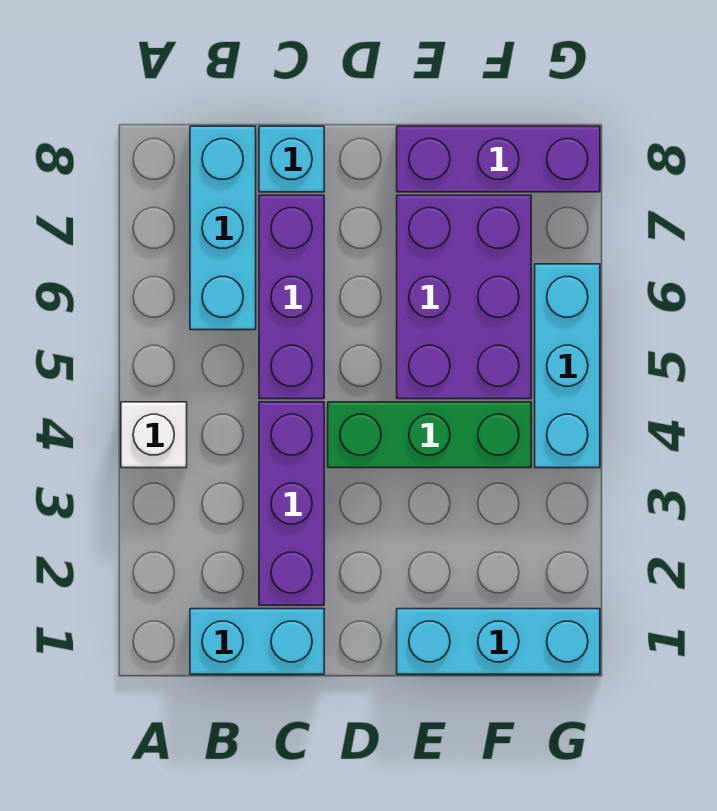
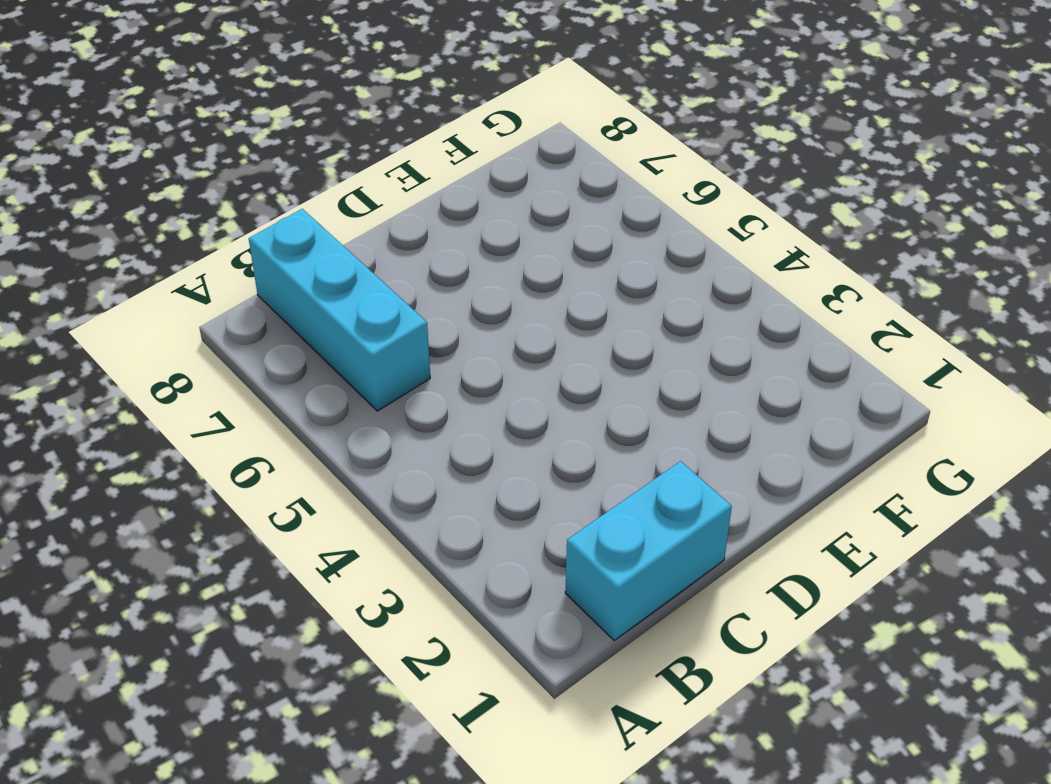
none -> white brick A4 level 1
none -> purple brick C2:C4 level 1

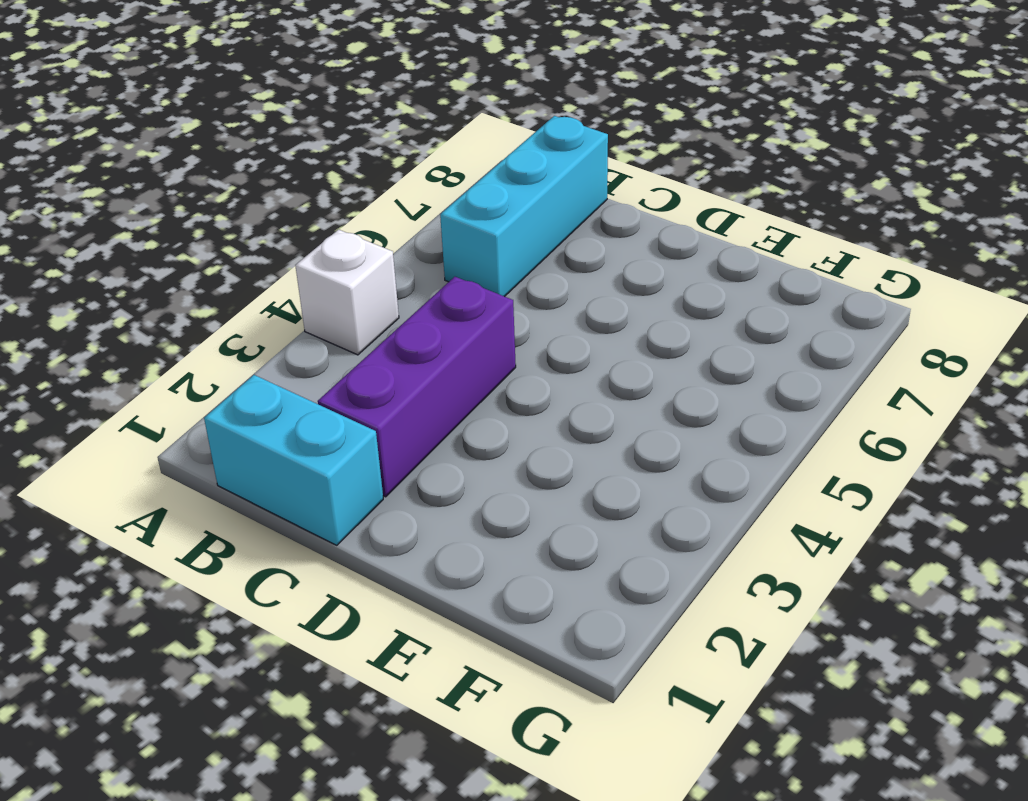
none -> purple brick C5:C7 level 1
none -> cyan brick C8 level 1

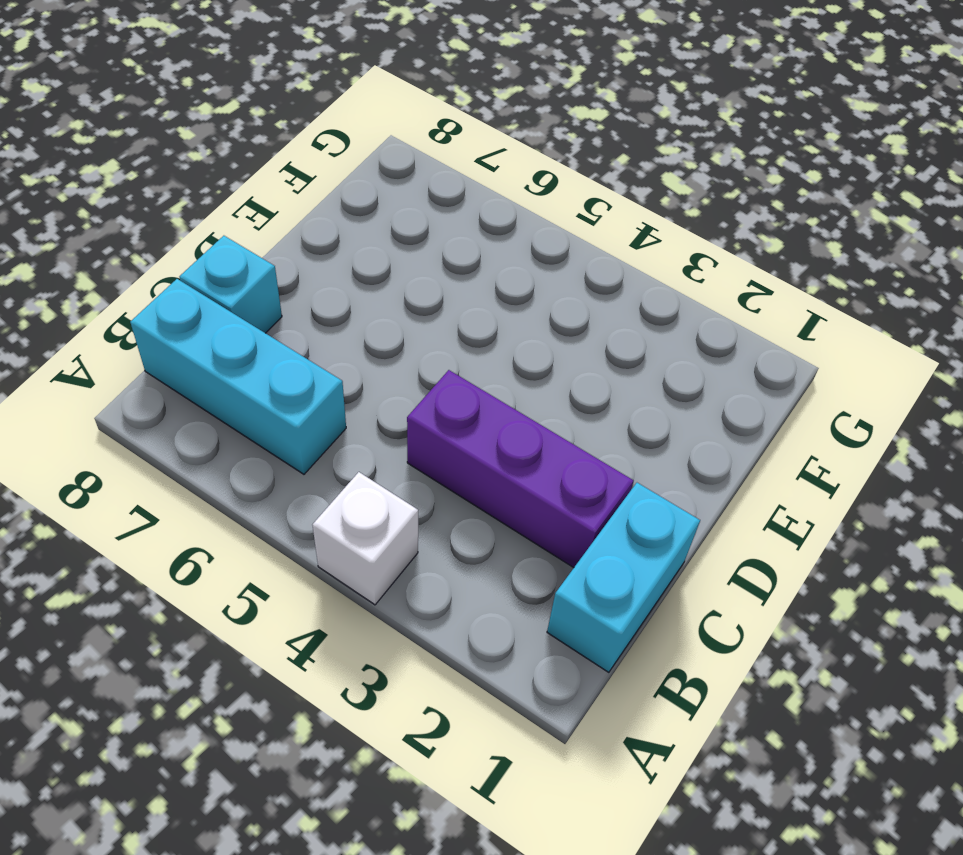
none -> purple brick C5:C7 level 1
none -> green brick D4:F4 level 1

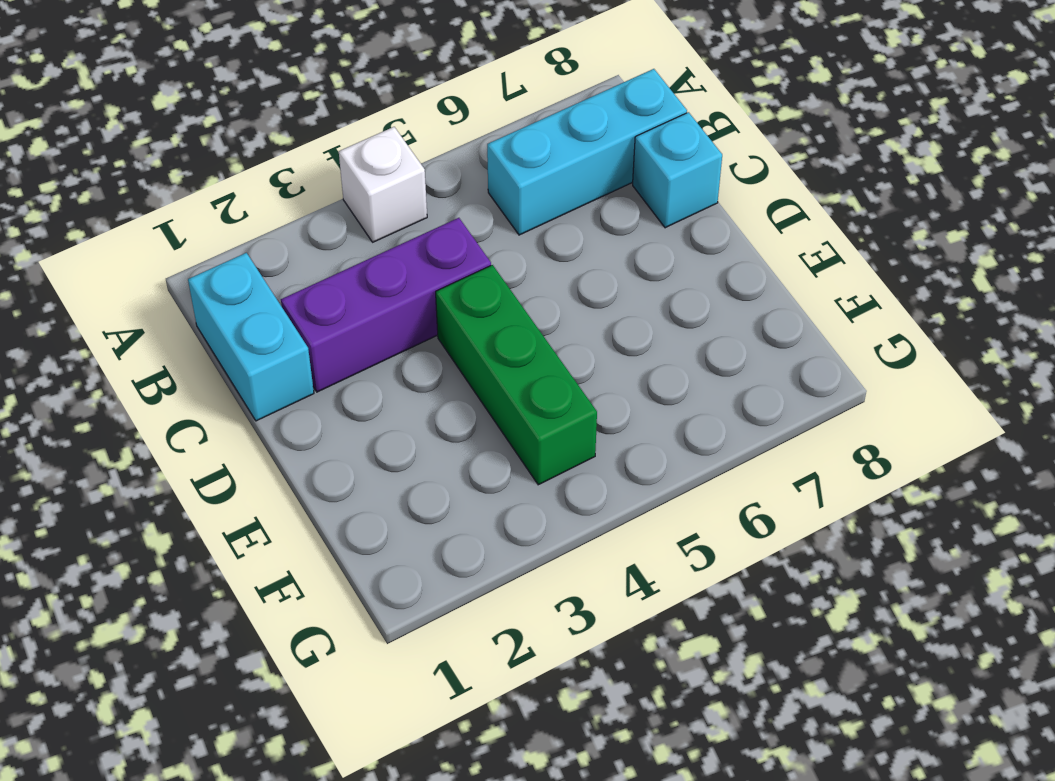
none -> purple brick C5:C7 level 1
none -> cyan brick E1:G1 level 1

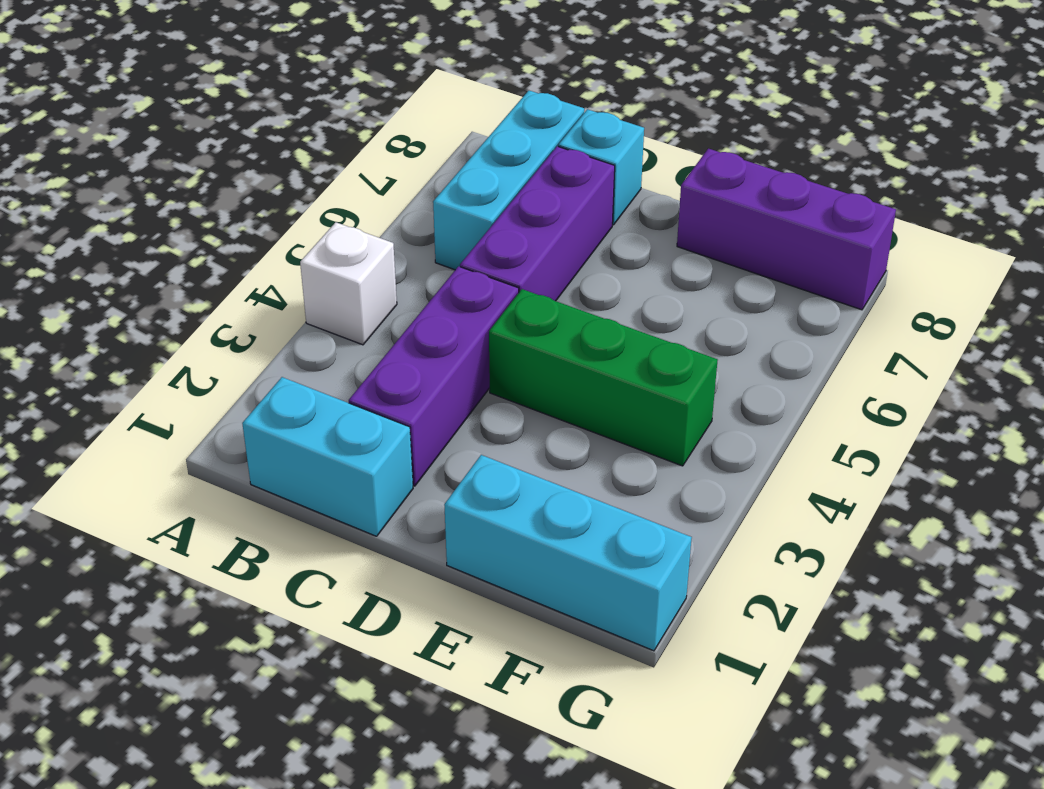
none -> purple brick E5:F7 level 1
none -> cyan brick G4:G6 level 1

